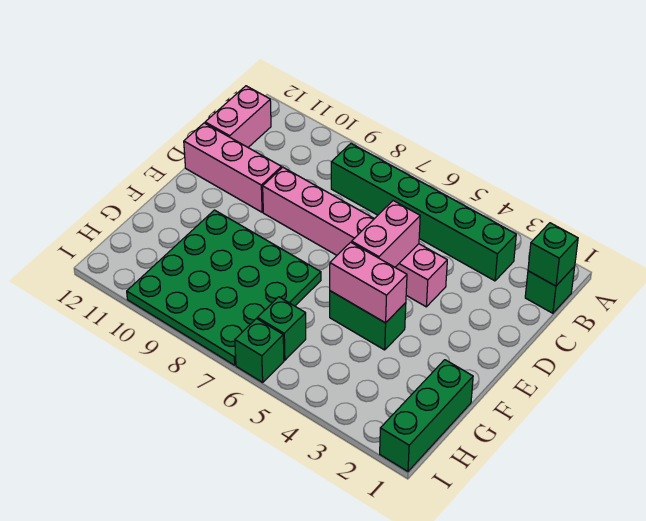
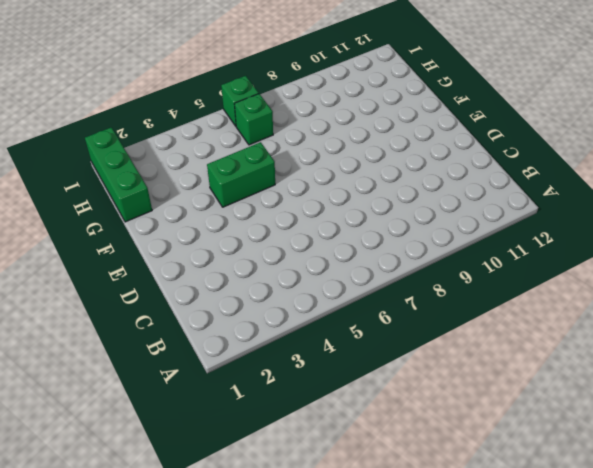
none -> green brick B1 level 1
none -> green brick B3:B8 level 1
none -> pink brick B12:C12 level 1

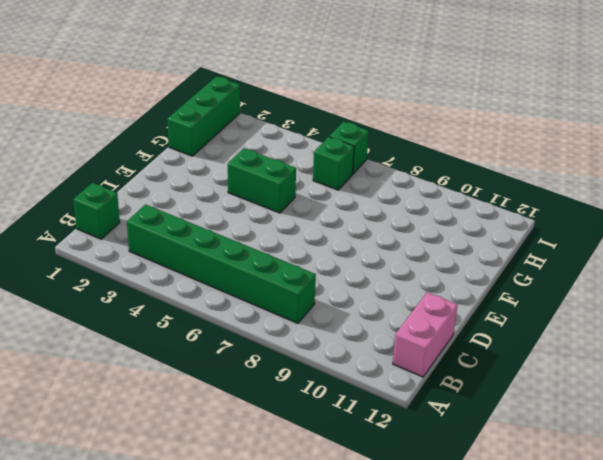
none -> pink brick D4:D9 level 1
none -> pink brick D10:D12 level 1
none -> green plate F7:I10 level 1

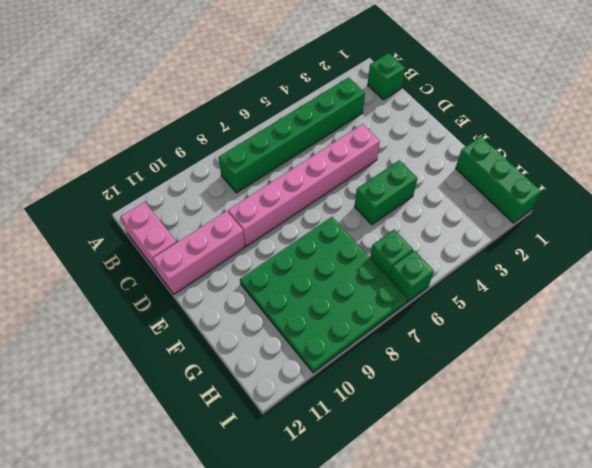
none -> green brick B1 level 2
none -> pink brick D5:E5 level 2
none -> pink brick F4:F5 level 2

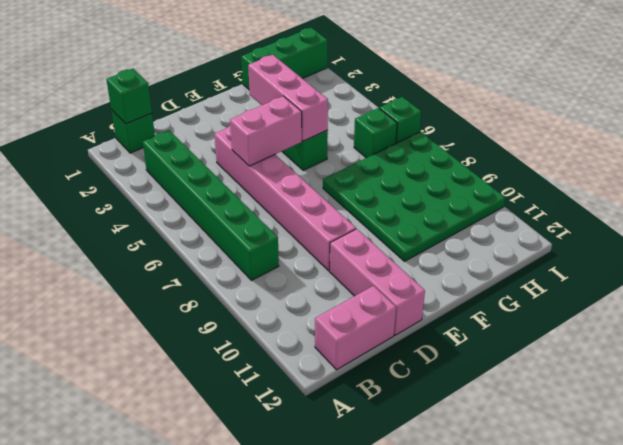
pink brick F3:F5 level 2 -> pink brick F4:F5 level 2

